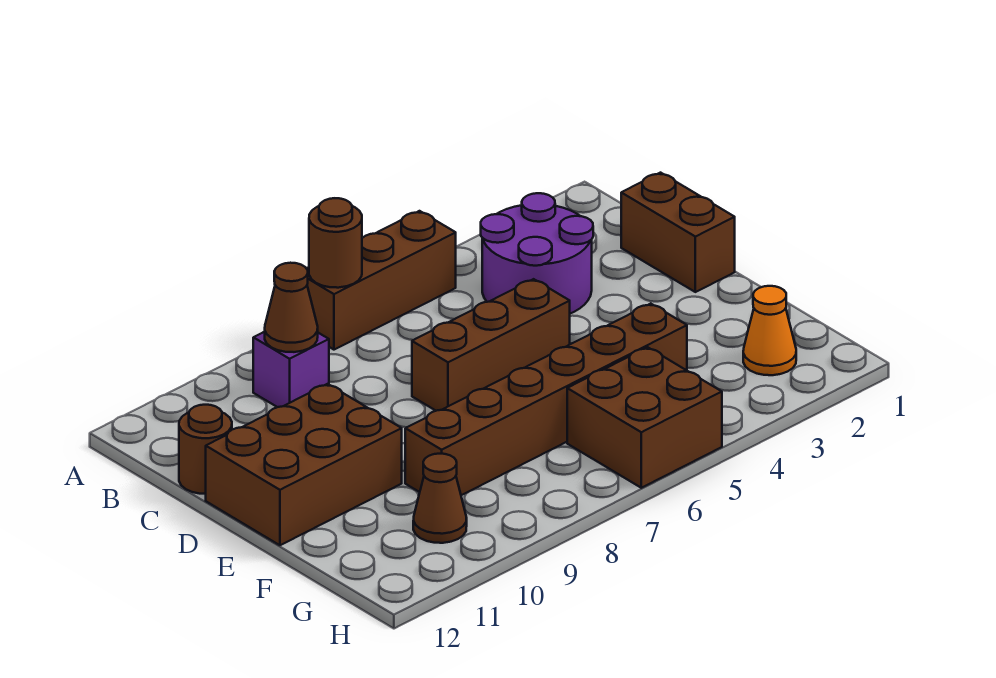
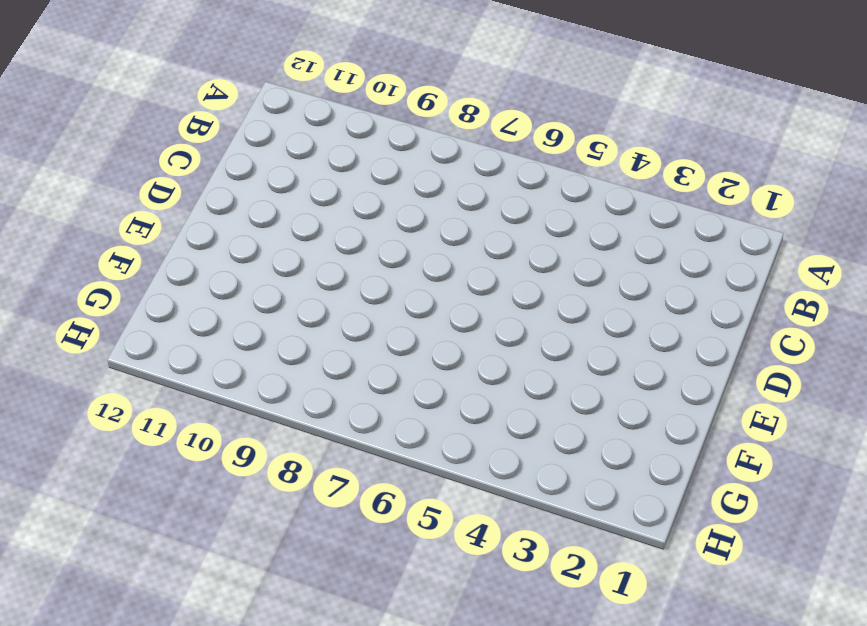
none -> brown brick A5:A7 level 1
none -> purple round brick B3:C4 level 1
none -> purple brick B9 level 1

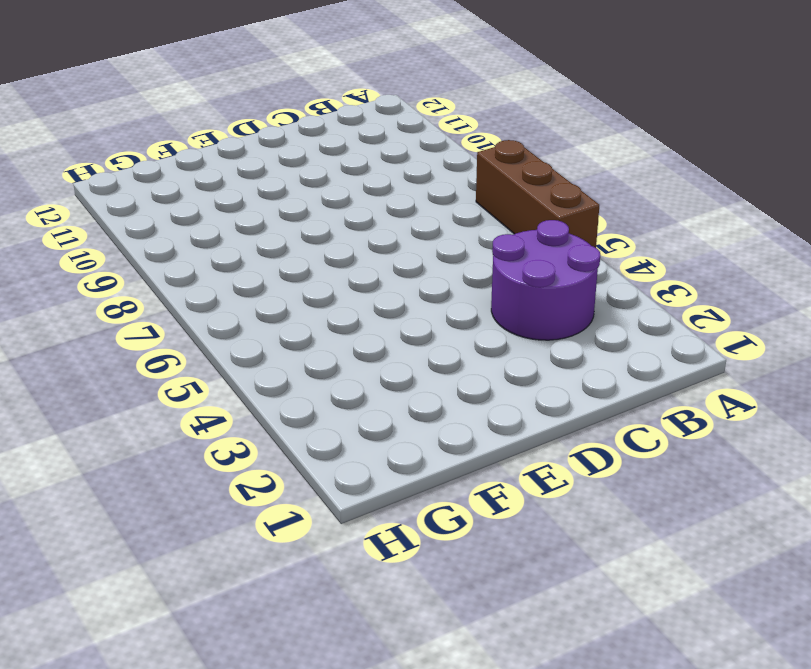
none -> purple brick B9 level 1
none -> brown brick C1:D1 level 1
none -> brown round brick C12 level 1

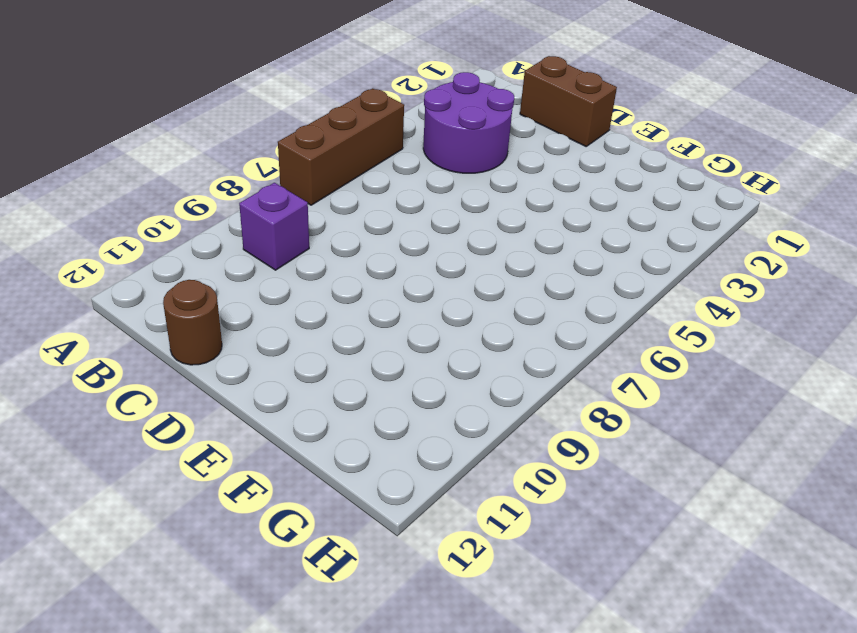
none -> brown brick D5:D7 level 1
none -> brown brick D10:E12 level 1
none -> brown brick F4:F9 level 1

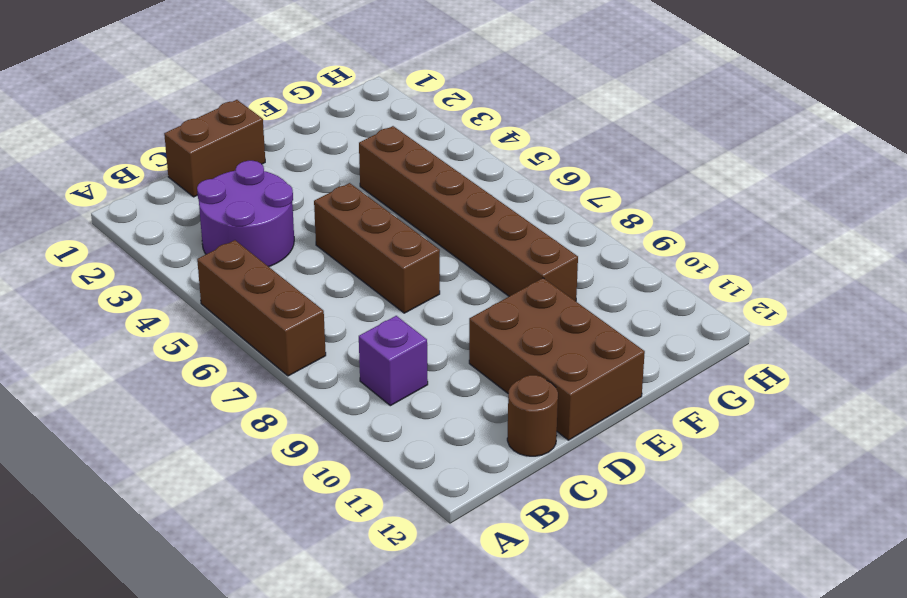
none -> orange cone G2 level 1
none -> brown brick G5:H6 level 1
none -> brown cone G10 level 1

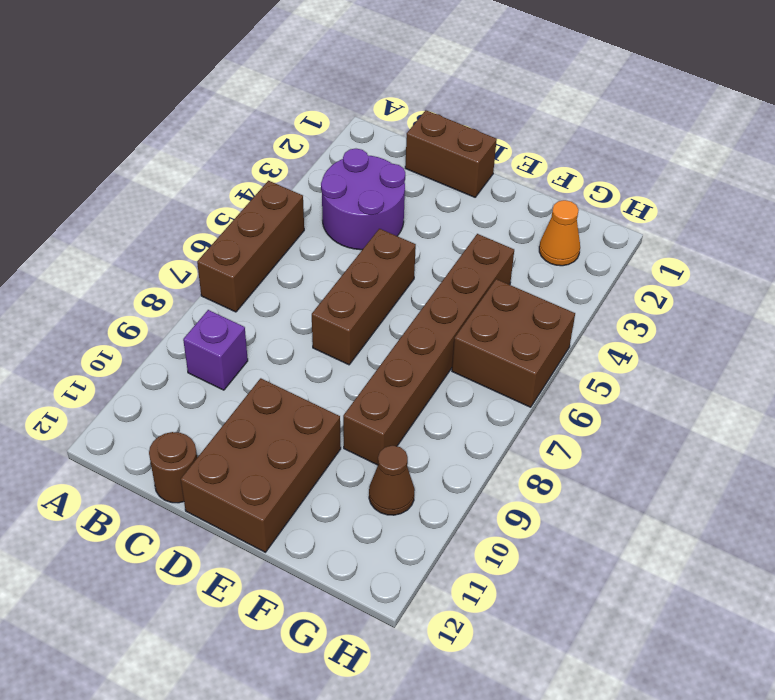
none -> brown round brick A7 level 2
none -> brown cone B9 level 2

